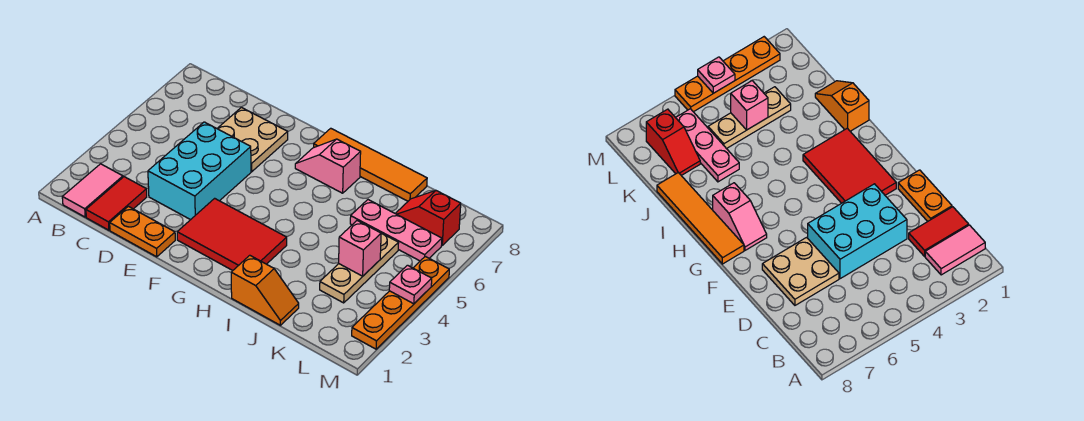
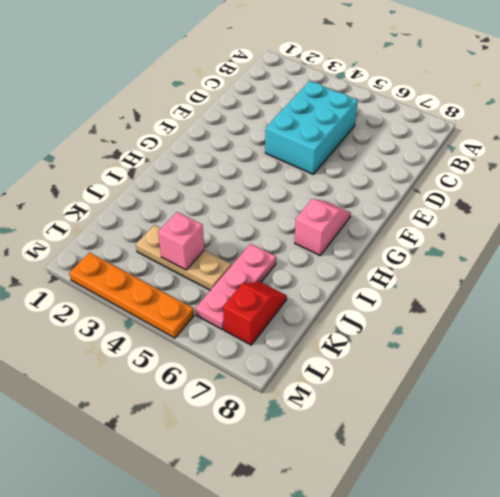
cyan brick C4:E5 level 1 -> cyan brick D3:E5 level 1
none -> pink tile B1:B2 level 1
none -> red tile C1:C2 level 1
none -> orange plate D1:E1 level 1

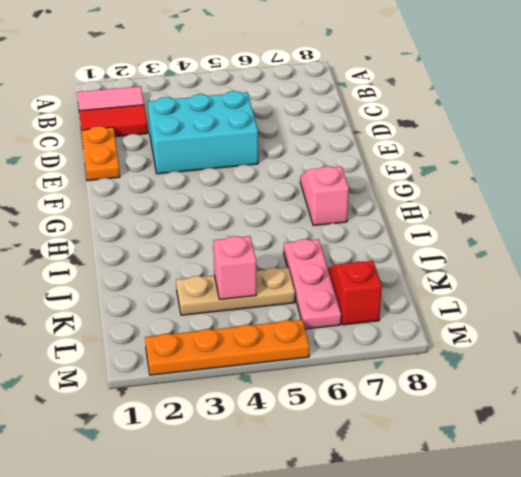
none -> tan plate D6:E7 level 1
none -> red tile F2:H3 level 1
none -> orange tile G8:J8 level 1

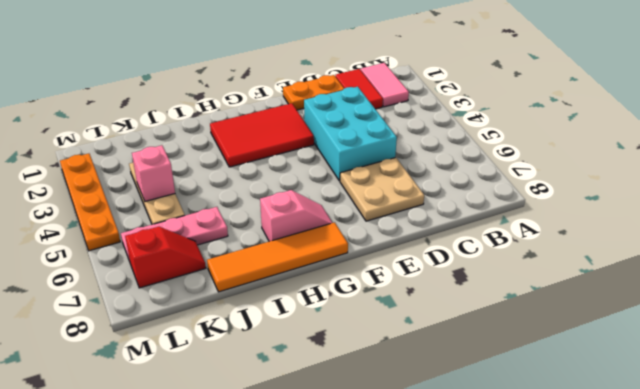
none -> orange slope I1:J1 level 1 top I
none -> pink plate M4 level 2

